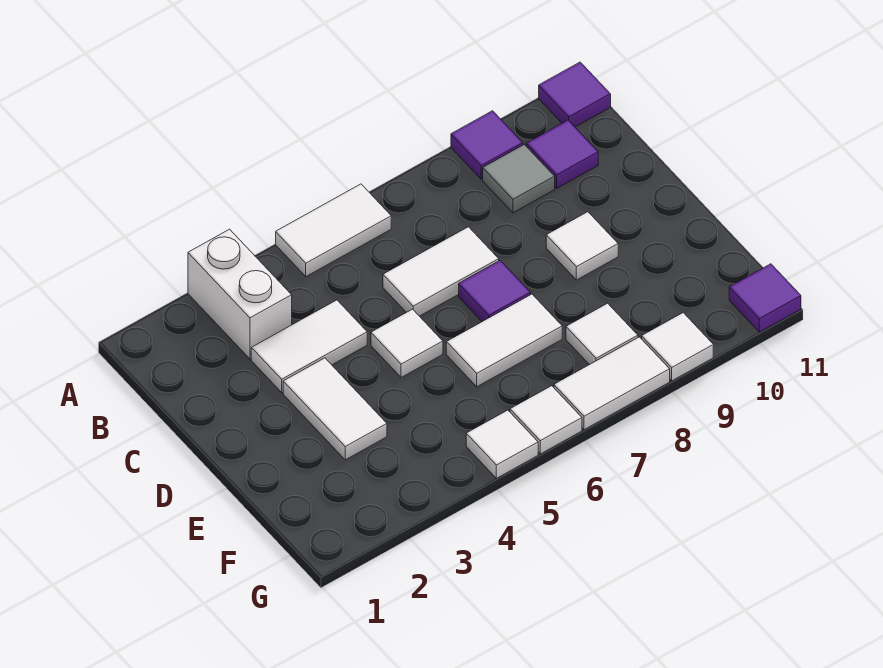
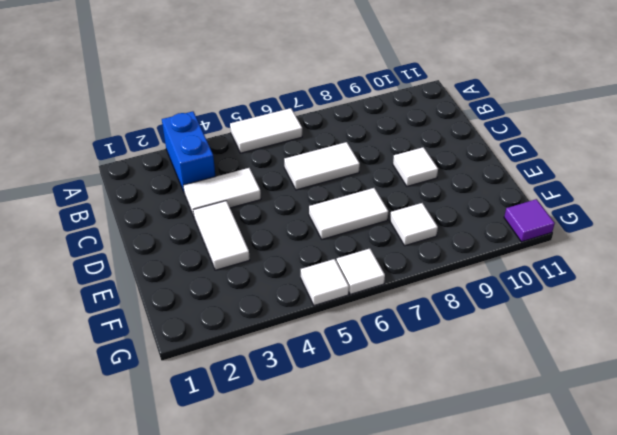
blue brick A3:B3 level 1 -> white brick A3:B3 level 1
none -> purple tile A9 level 1
none -> purple tile A11 level 1
none -> grey tile B9 level 1

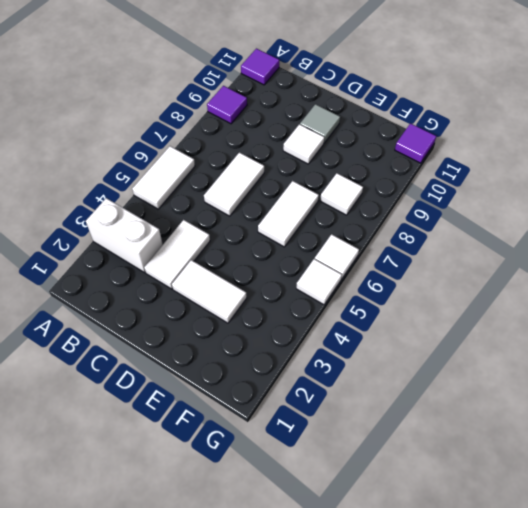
grey tile D10 level 1 -> grey tile B9 level 1
none -> purple tile B10 level 1
none -> white tile D5 level 1
none -> purple tile D7 level 1

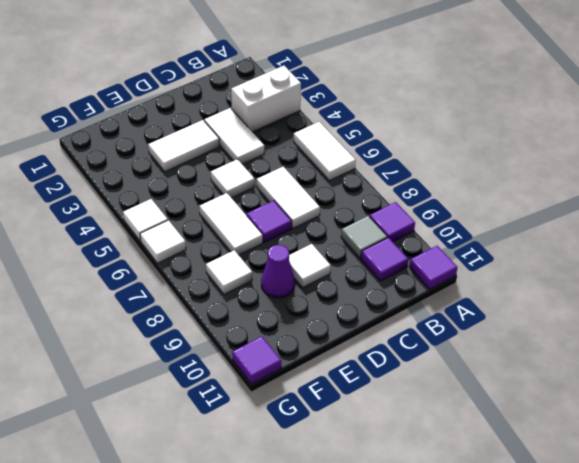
purple cone E9 level 1 -> none
none -> white tile G7:G8 level 1
none -> white tile G9 level 1

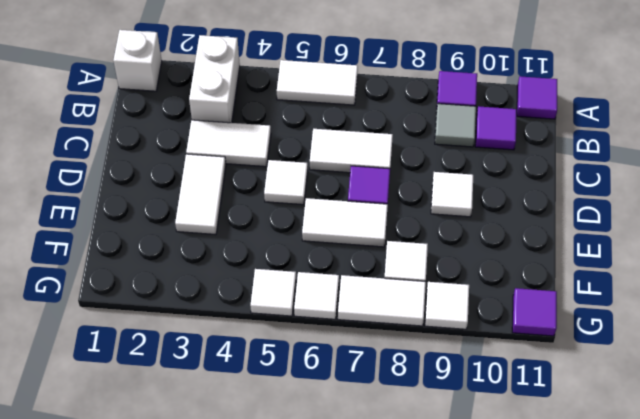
white brick A1 level 1 -> none

